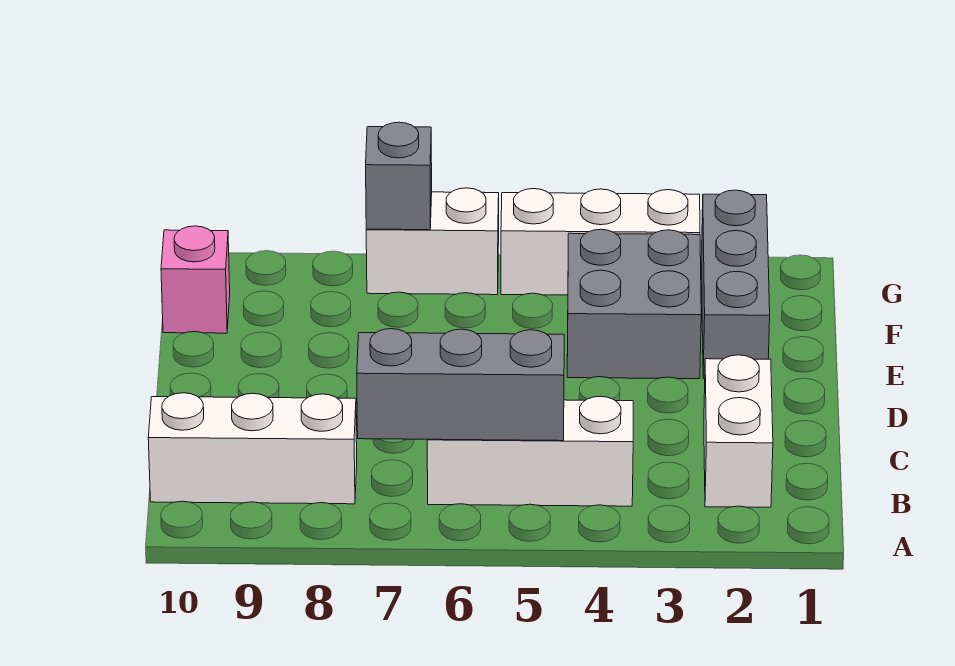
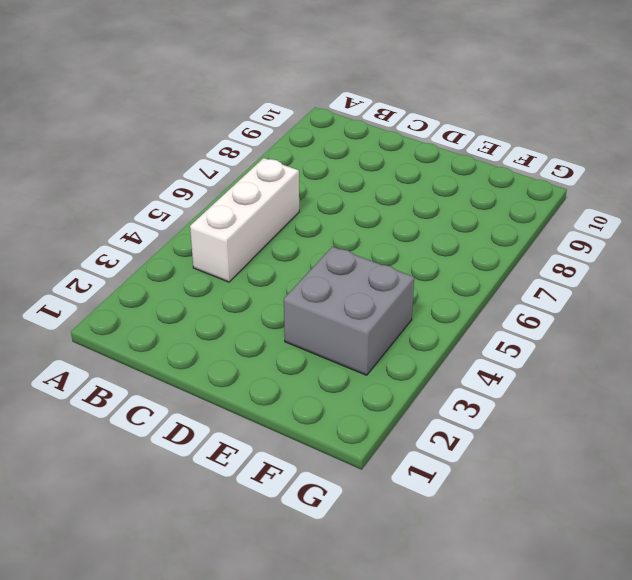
none -> white brick B2:C2 level 1
none -> white brick B8:B10 level 1

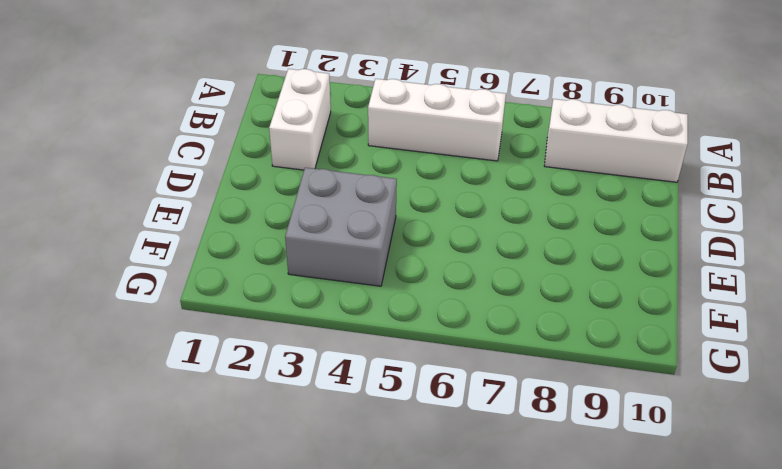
none -> grey brick E2:G2 level 1
none -> pink brick F10 level 1

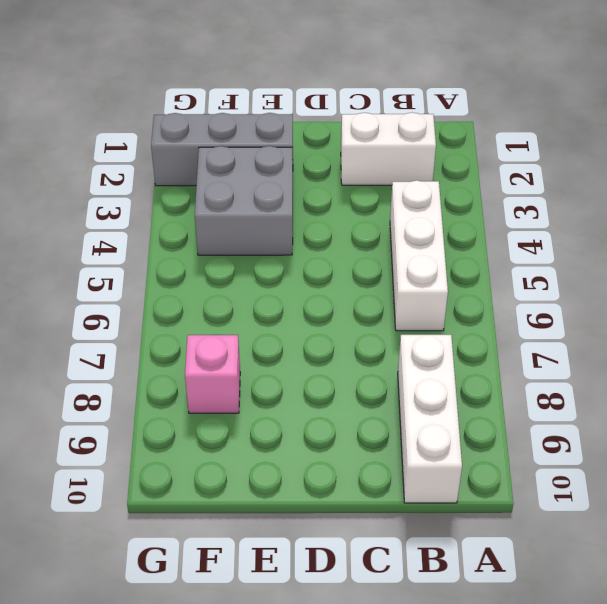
pink brick F8 level 1 -> pink brick F10 level 1
none -> white brick G3:G5 level 1
none -> white brick G6:G7 level 1

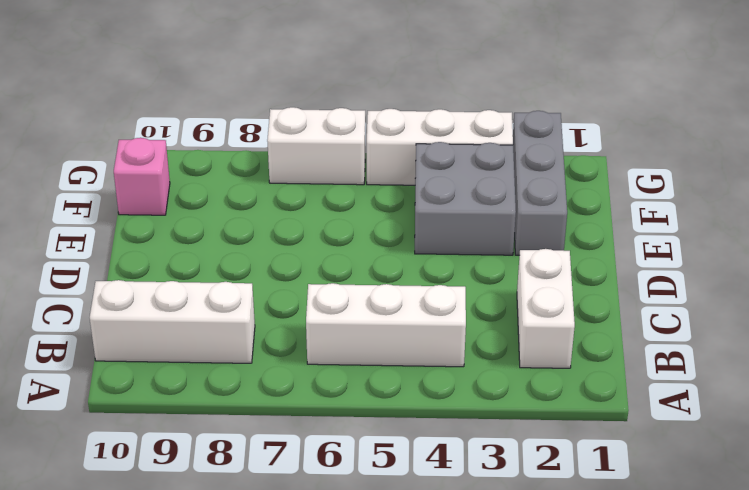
none -> grey brick B5:B7 level 2
none -> grey brick G7 level 2

